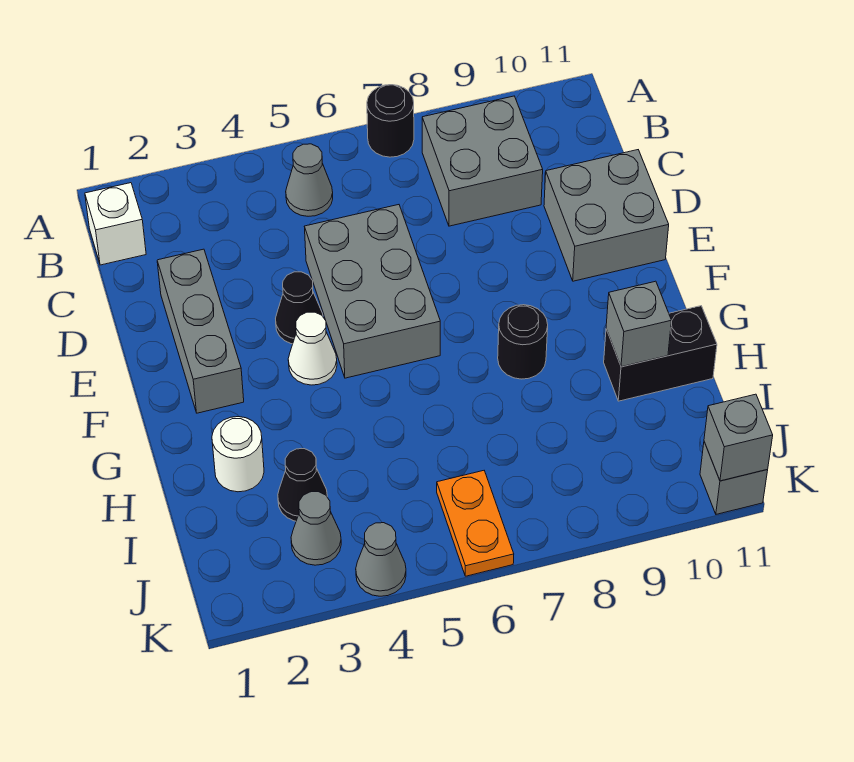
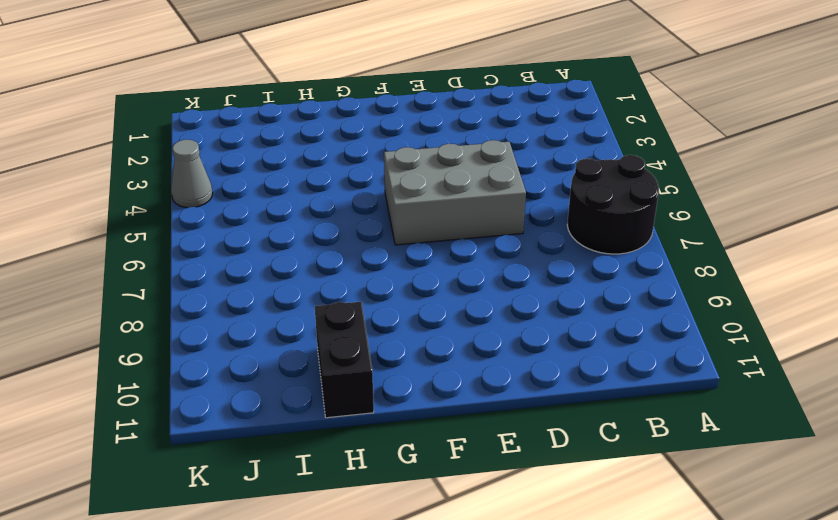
black round brick A6:B7 level 1 -> black round brick A7 level 1
none -> white brick B1 level 1
none -> grey cone B5 level 1
none -> grey brick B8:C9 level 1

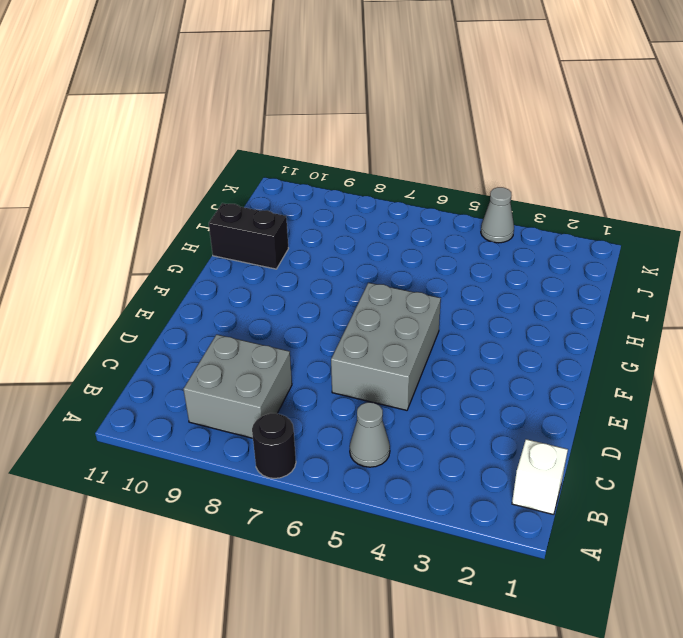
none -> grey brick D2:F2 level 1
none -> grey brick D10:E11 level 1
none -> black cone E4 level 1

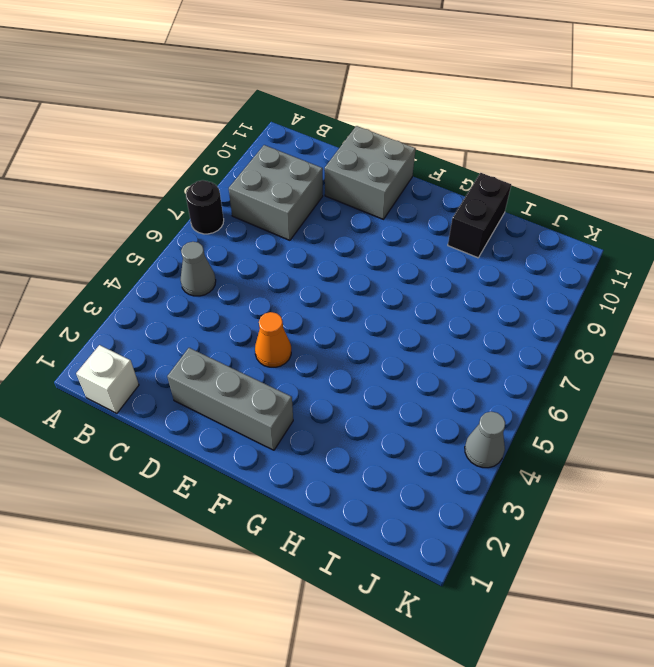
orange cone E4 level 1 -> black cone E4 level 1
none -> grey brick D5:F6 level 1
none -> white cone F4 level 1
none -> black round brick G8 level 1

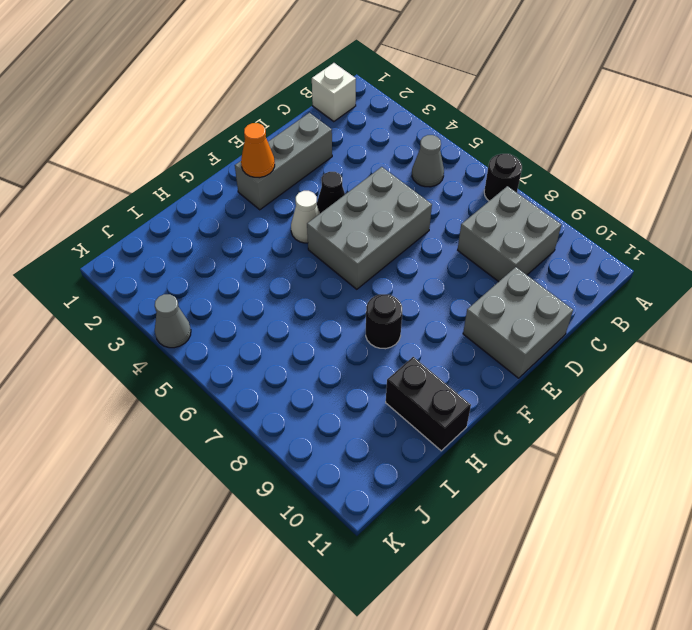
orange cone F2 level 2 -> none
none -> white round brick H2 level 1
none -> black cone I3 level 1
none -> grey cone J3 level 1

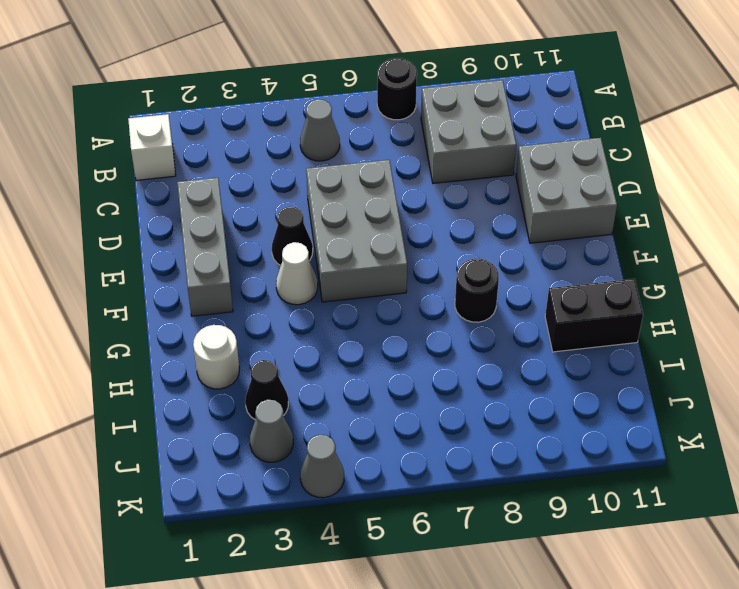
none -> orange plate J6:K6 level 1
none -> grey brick K11 level 1
none -> grey brick H10 level 2

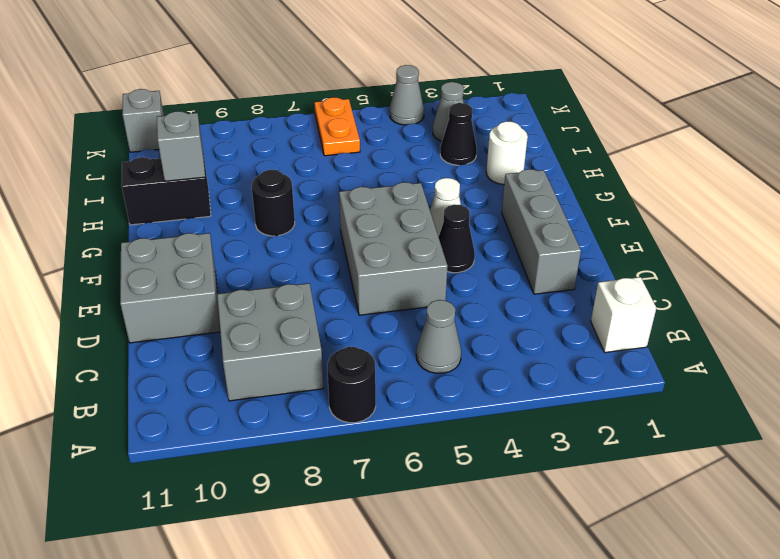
none -> grey brick K11 level 2

